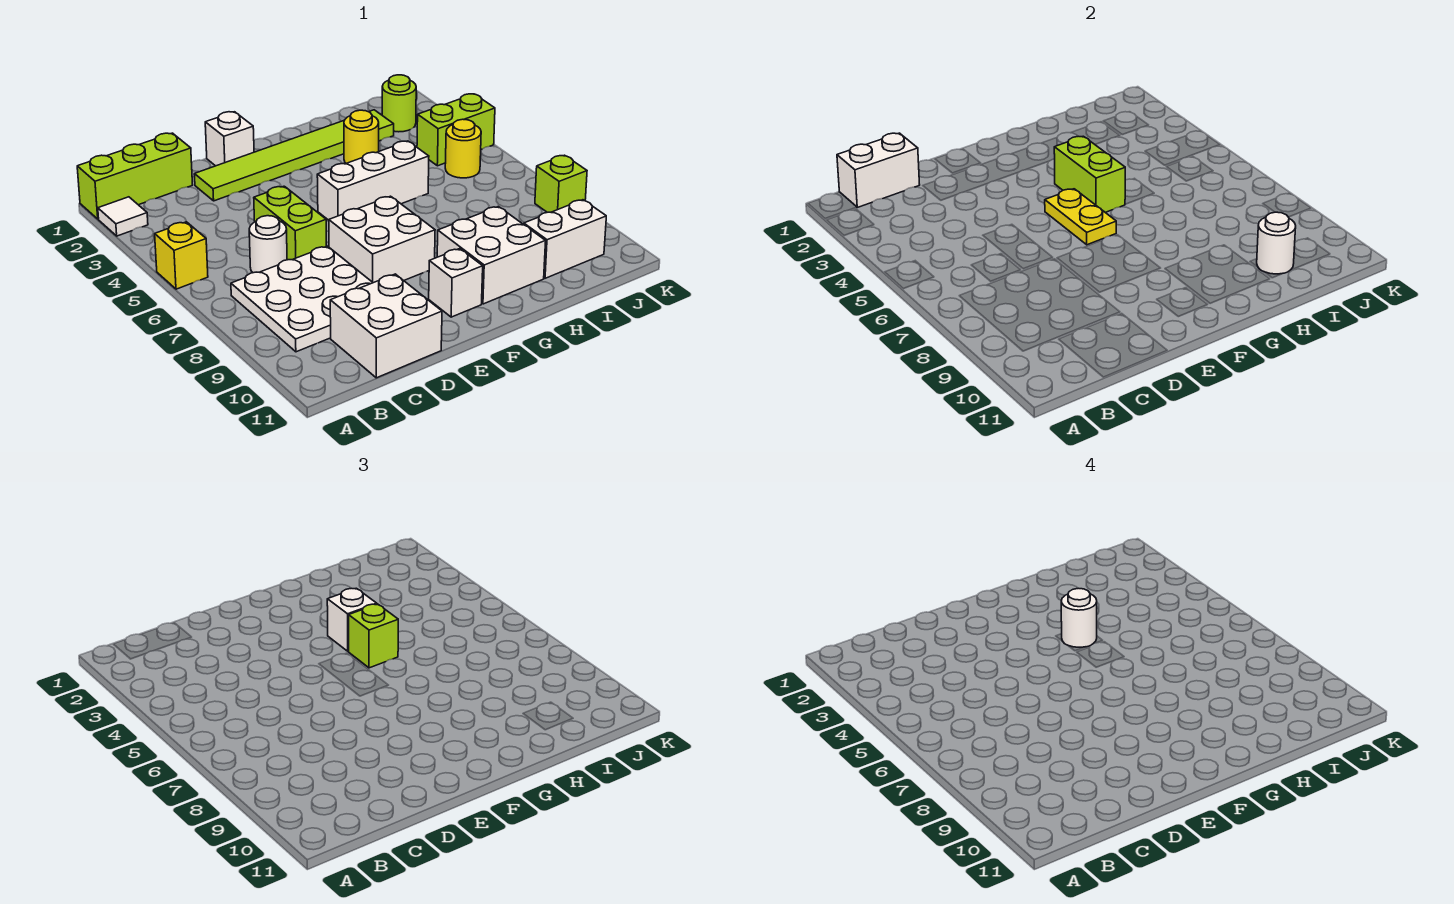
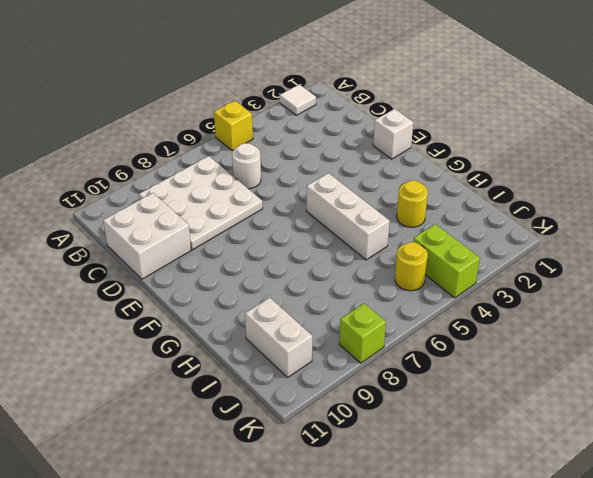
none -> lime brick A1:C1 level 1
none -> lime tile D2:I2 level 1
none -> lime brick D5:D6 level 1

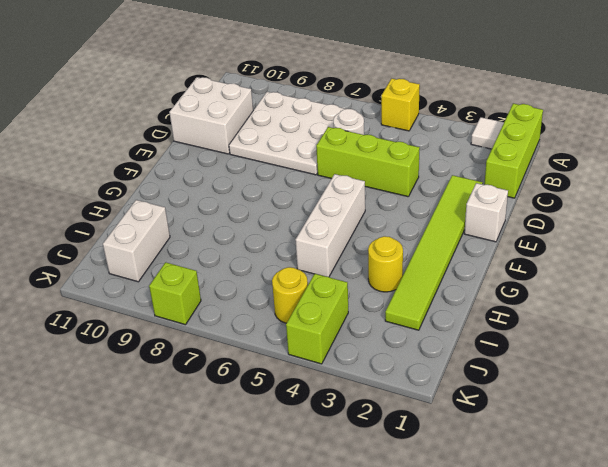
lime brick D4:D6 level 1 -> lime brick D5:D6 level 1
none -> white brick E7:F8 level 1
none -> white brick F10 level 1
none -> white brick G9:H10 level 1

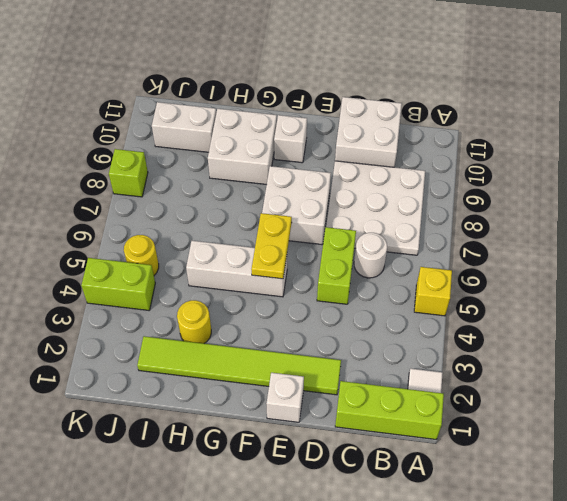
none -> lime round brick J2 level 1
none -> white brick B1:C1 level 2
none -> lime brick G4:G5 level 2

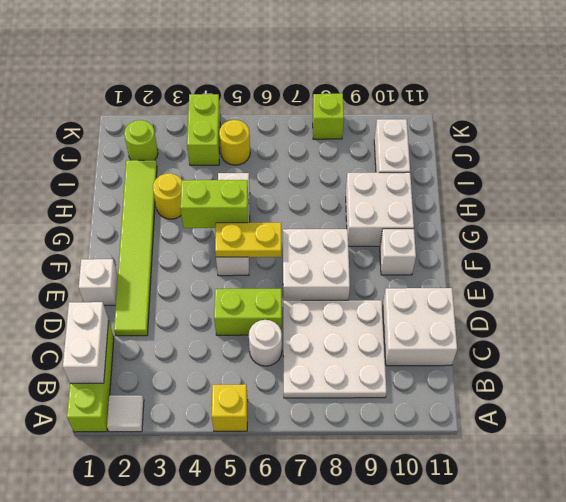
none -> white round brick I10 level 2
none -> white brick G4 level 3
none -> lime brick G5 level 3

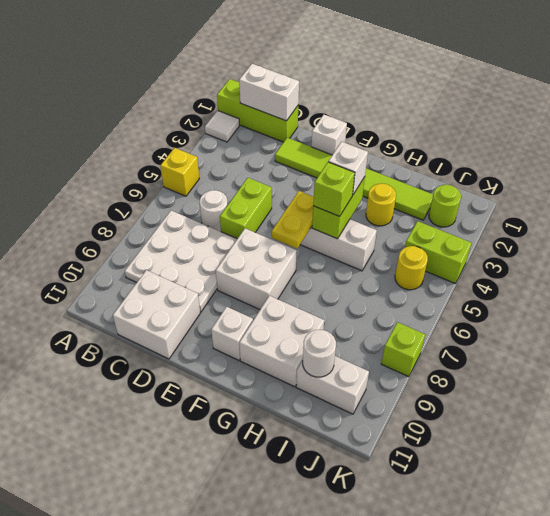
none -> white round brick G4 level 4

